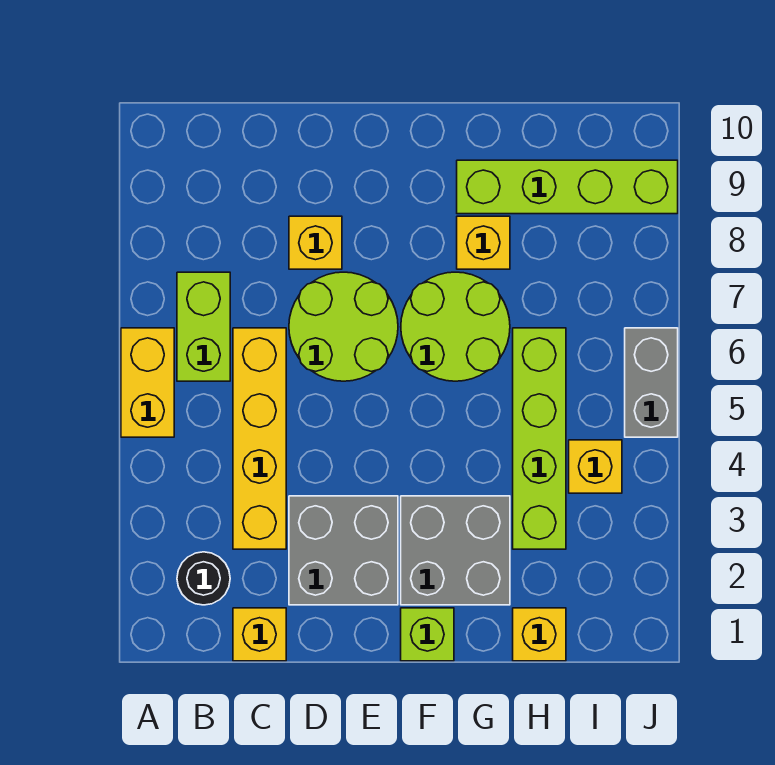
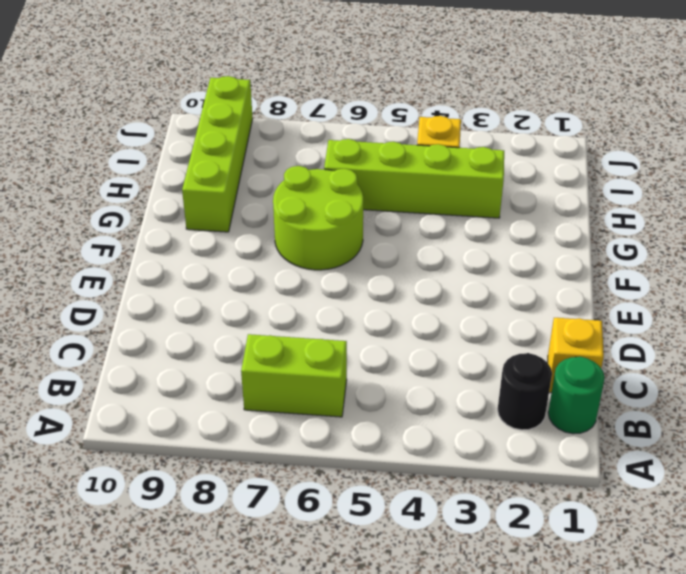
green round brick B1 level 1 -> none
none -> yellow brick A5:A6 level 1
none -> yellow brick C3:C6 level 1
none -> grey brick D2:E3 level 1

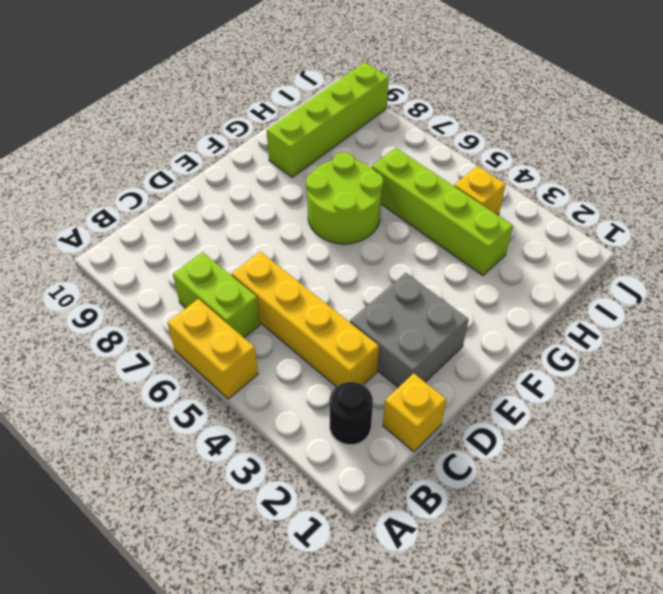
none -> lime round brick D6:E7 level 1
none -> yellow brick D8 level 1
none -> lime brick F1 level 1

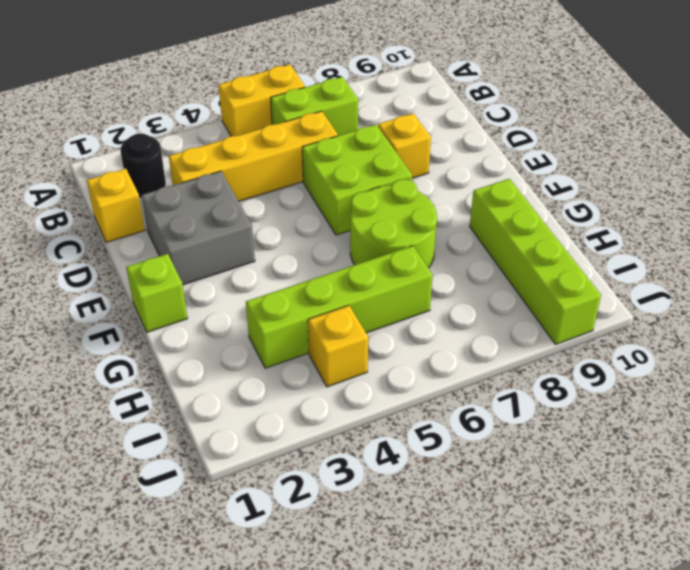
lime brick D6:E7 level 1 -> lime round brick D6:E7 level 1
none -> grey brick F2:G3 level 1
none -> yellow brick G8 level 1
none -> yellow brick H1 level 1

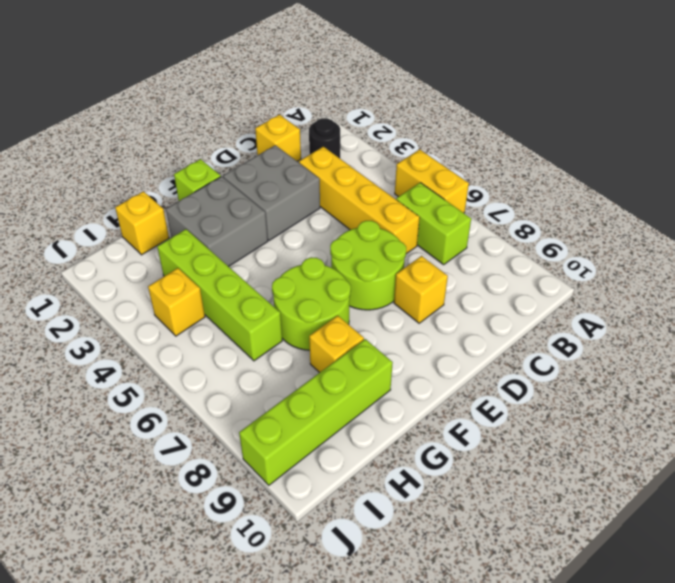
none -> grey brick J5:J6 level 1

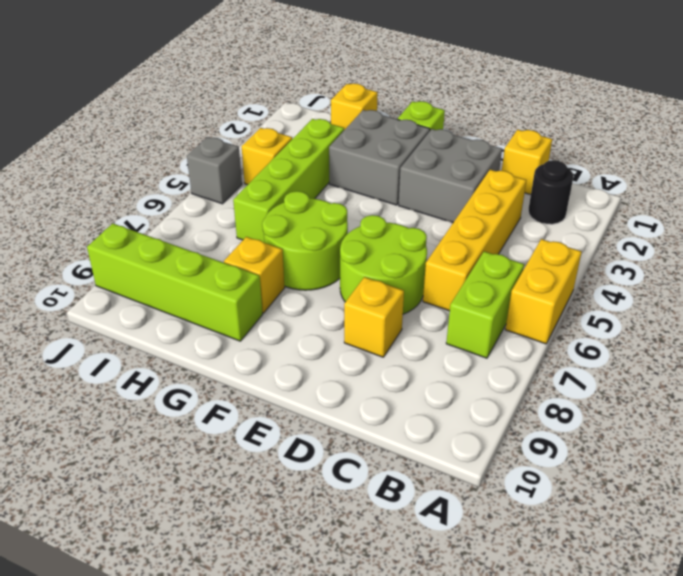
grey brick J5 level 1 -> grey brick J5:J6 level 1

